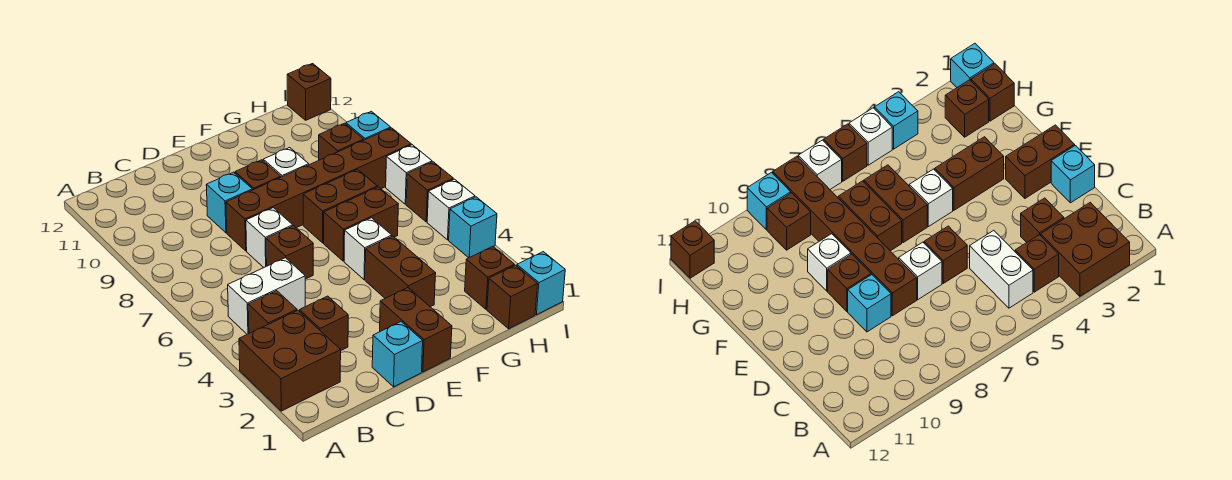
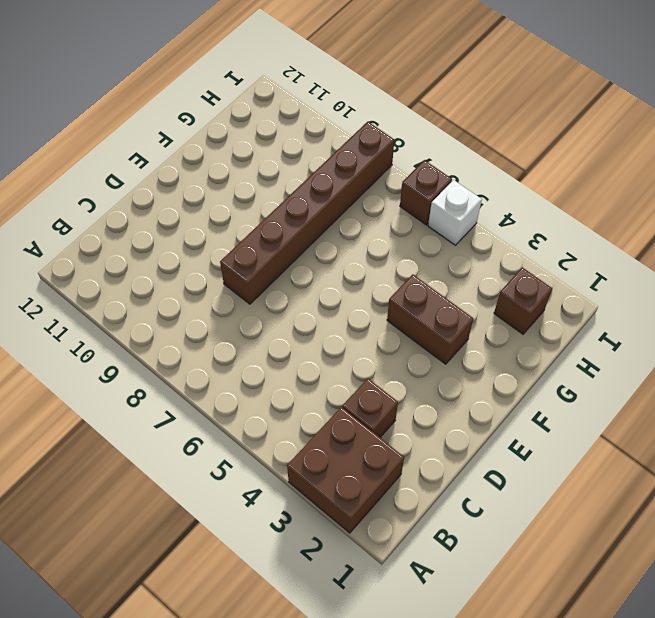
none -> brown brick B4 level 1
none -> white brick B5:C5 level 1
none -> cyan brick D1 level 1

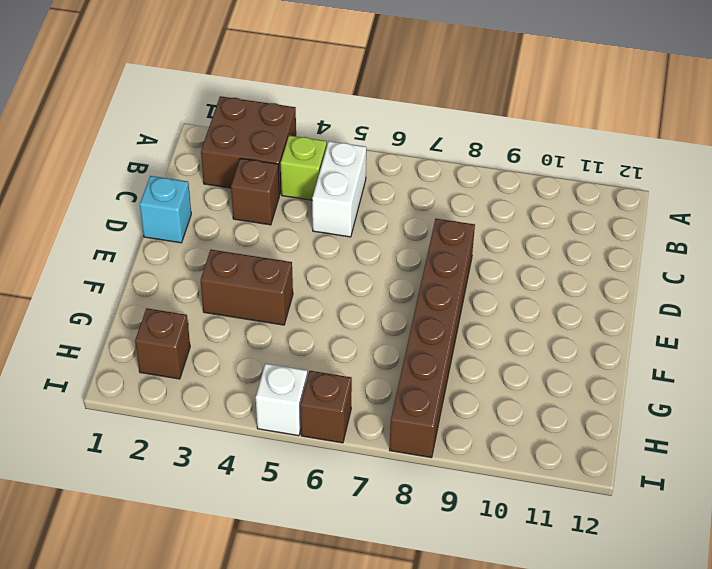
lime brick B4 level 1 -> brown brick B4 level 1
none -> brown brick D6 level 1
none -> white brick D7 level 1
none -> cyan brick D9 level 1

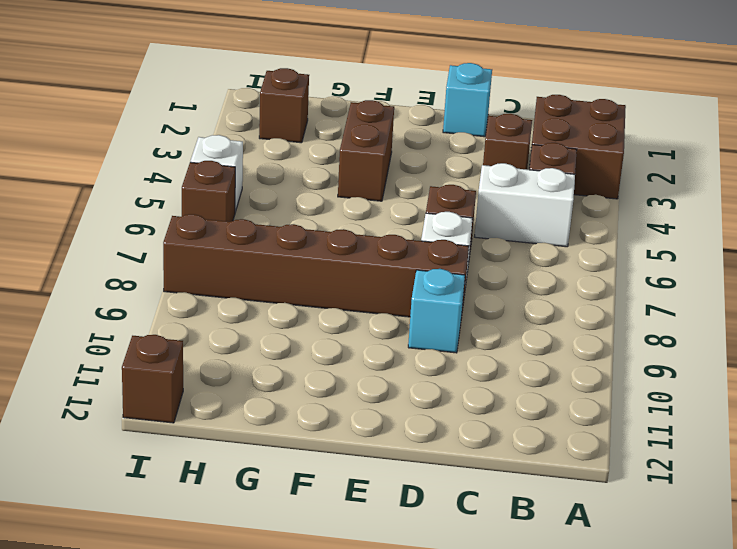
none -> brown brick E1:E2 level 1
none -> brown brick E9 level 1
none -> white brick F5 level 1

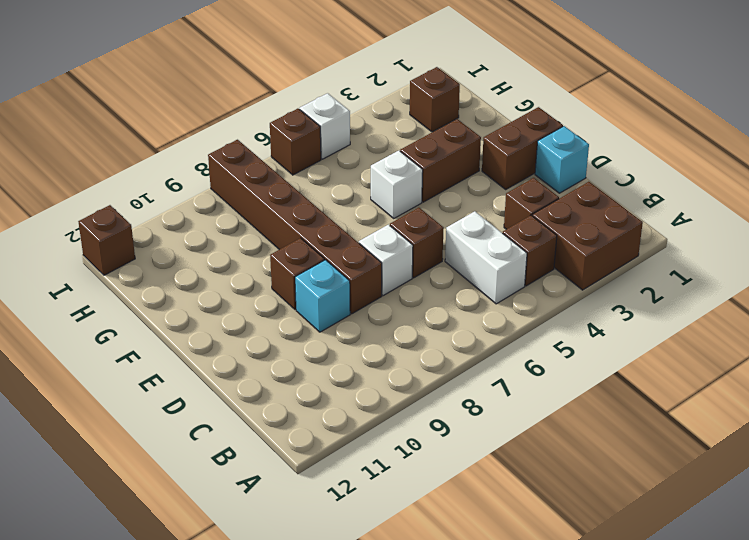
none -> brown brick F6:G6 level 1
none -> brown brick F7:G7 level 1
none -> white brick F9 level 1

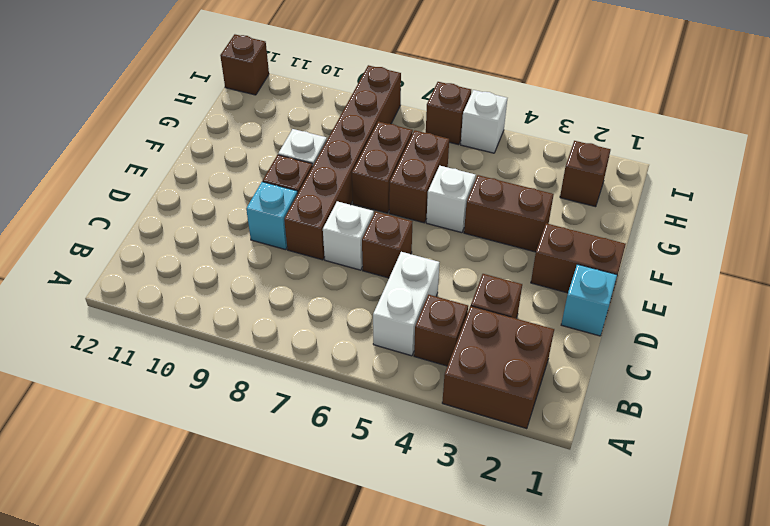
none -> brown brick H1 level 1
none -> brown brick H9 level 1
none -> cyan brick I1 level 1

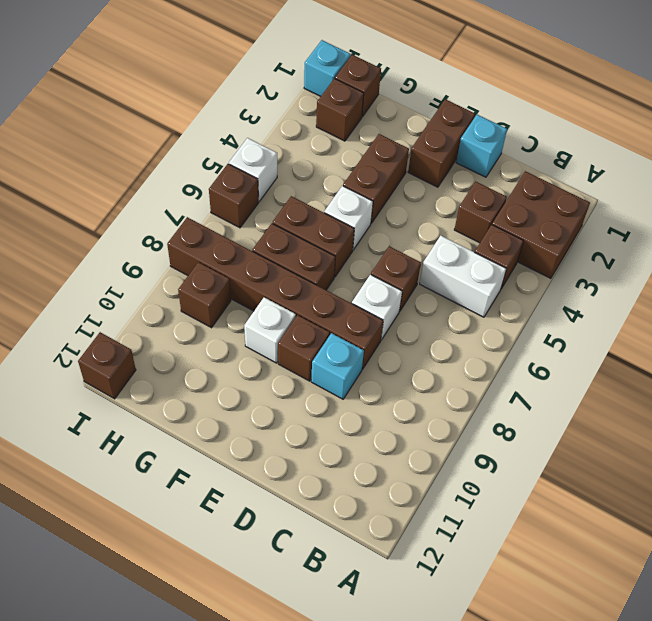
none -> cyan brick I4 level 1
none -> white brick I7 level 1
none -> cyan brick I9 level 1

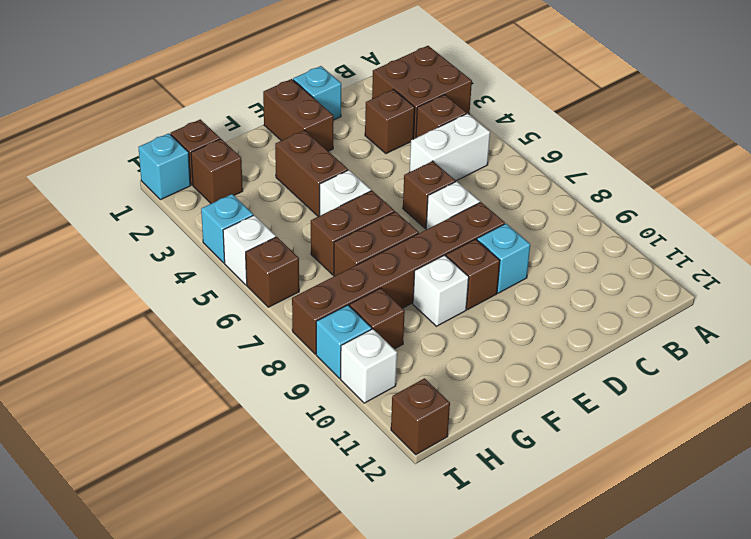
white brick I10 level 1 -> white brick I7 level 1

